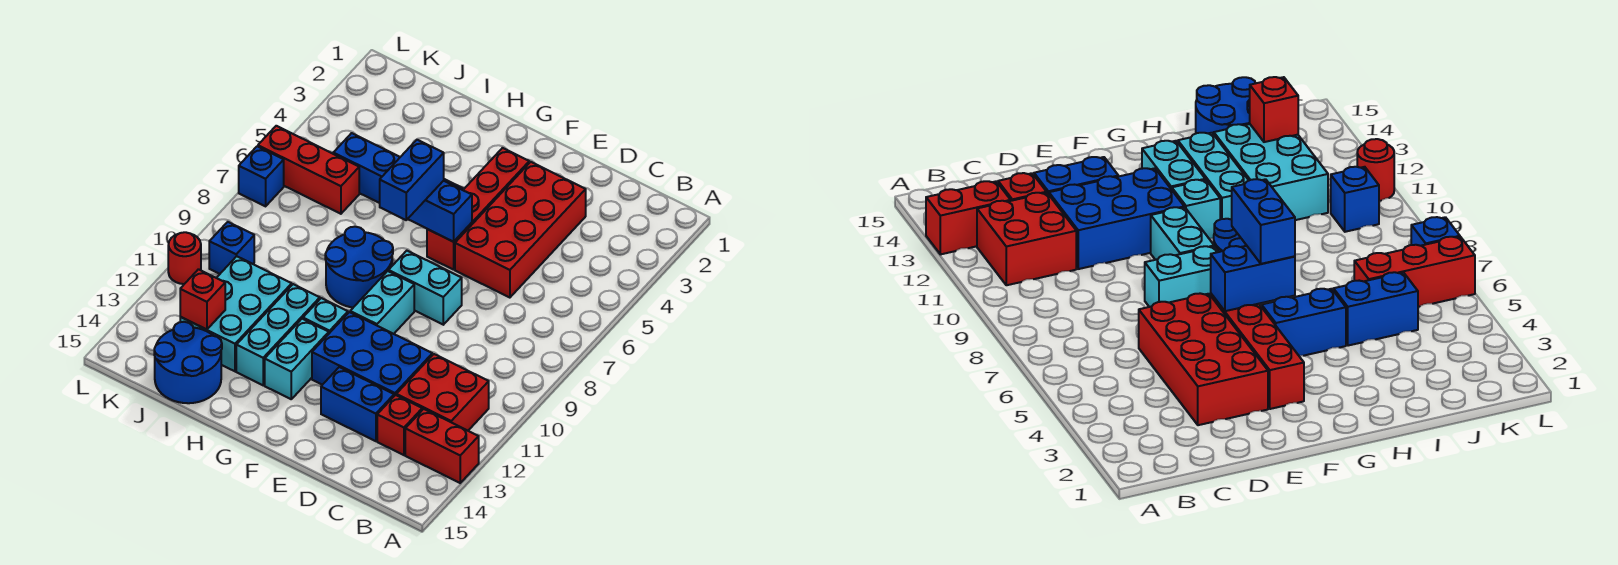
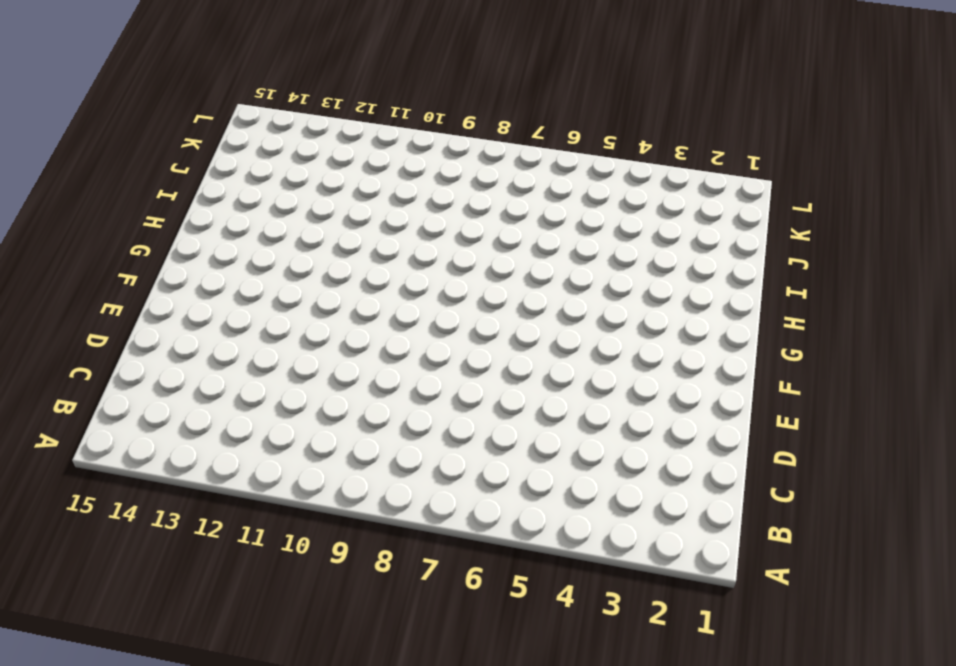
none -> red brick A13:B13 level 1
none -> red brick B11:C12 level 1
none -> red brick C13 level 1

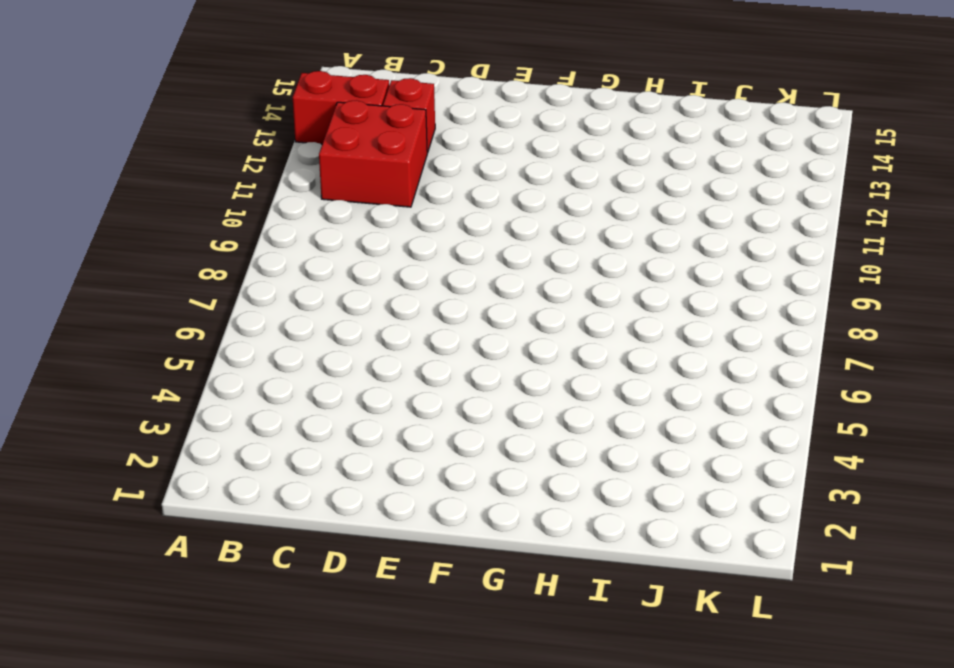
none -> red brick D3:E6 level 1
none -> blue brick D11:F12 level 1
none -> blue brick D13:E13 level 1

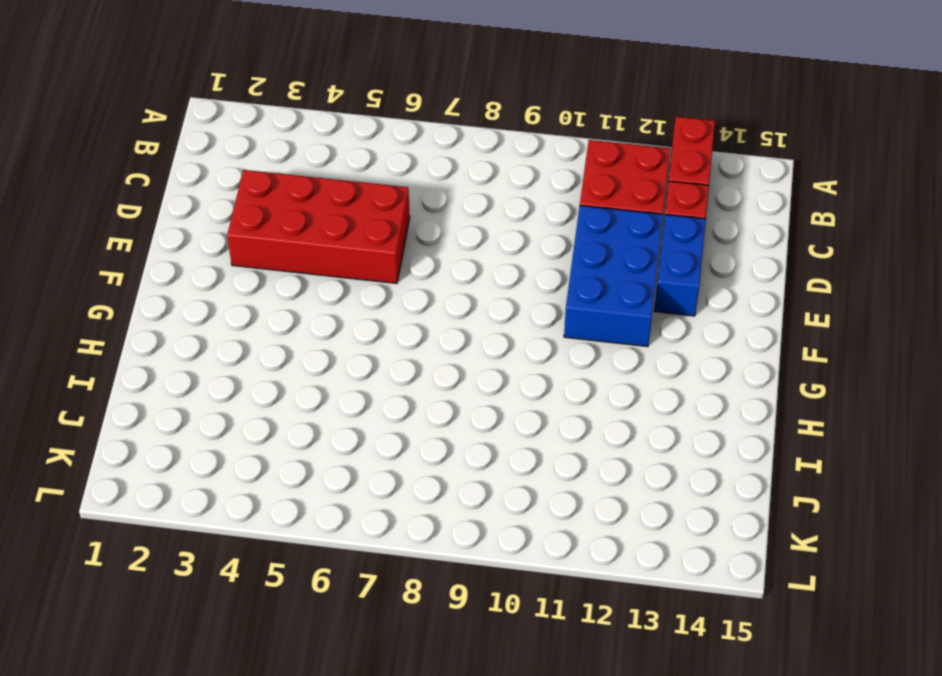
none -> cyan brick E8:F8 level 1
none -> red brick F3:F6 level 1
none -> cyan brick F9:F10 level 1

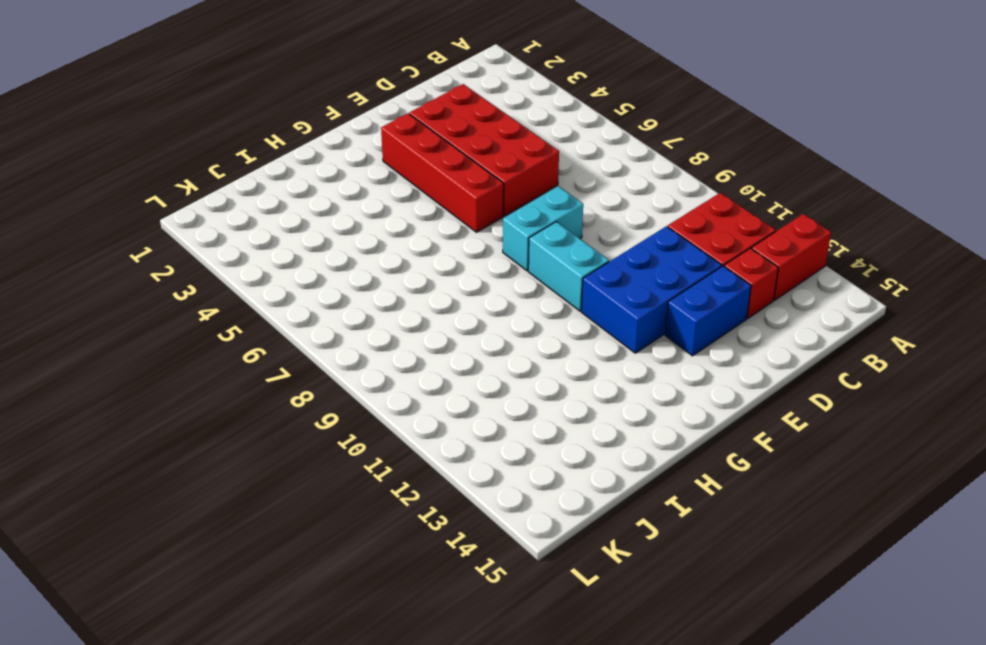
none -> blue brick G5:H5 level 1
none -> blue round brick G8:H9 level 1
none -> cyan brick G11 level 1

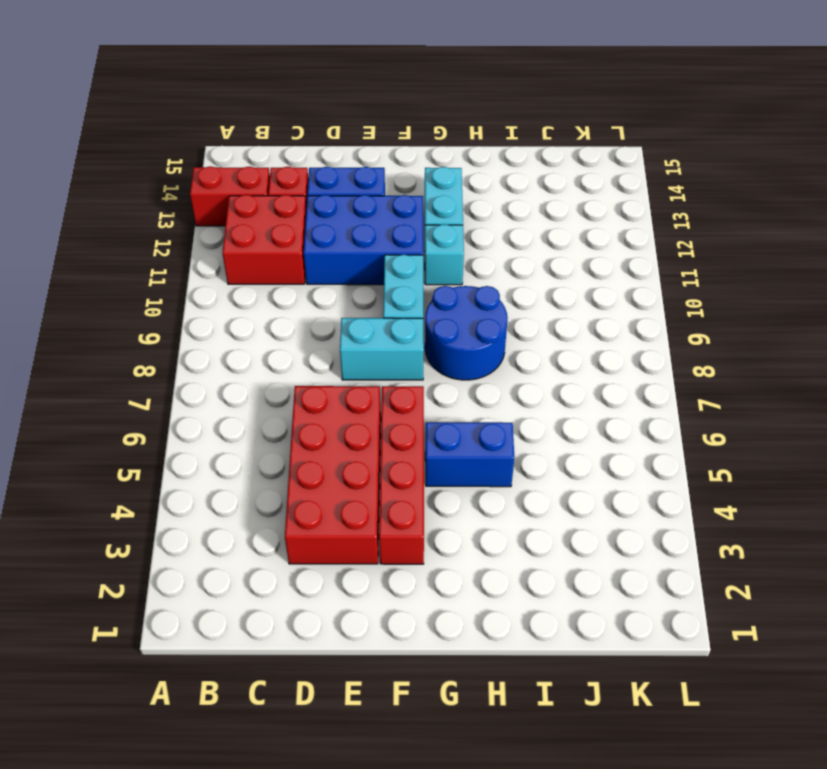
none -> cyan brick H11:H13 level 1
none -> blue brick I5:J5 level 1
none -> cyan brick I11:J13 level 1

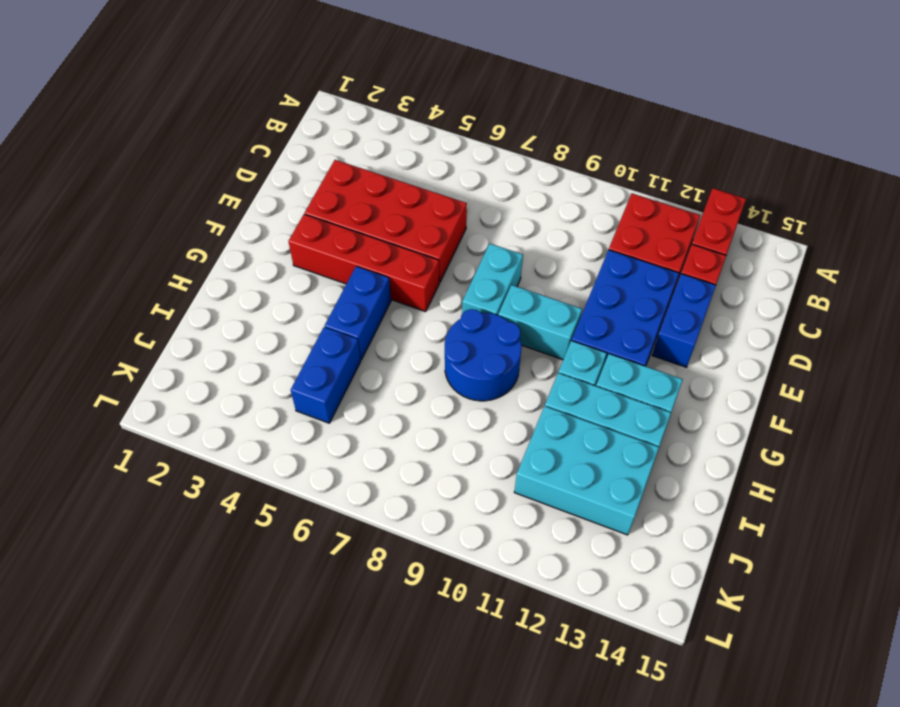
none -> blue round brick I14:J15 level 1
none -> red brick J6:L6 level 1
none -> blue brick K10 level 1

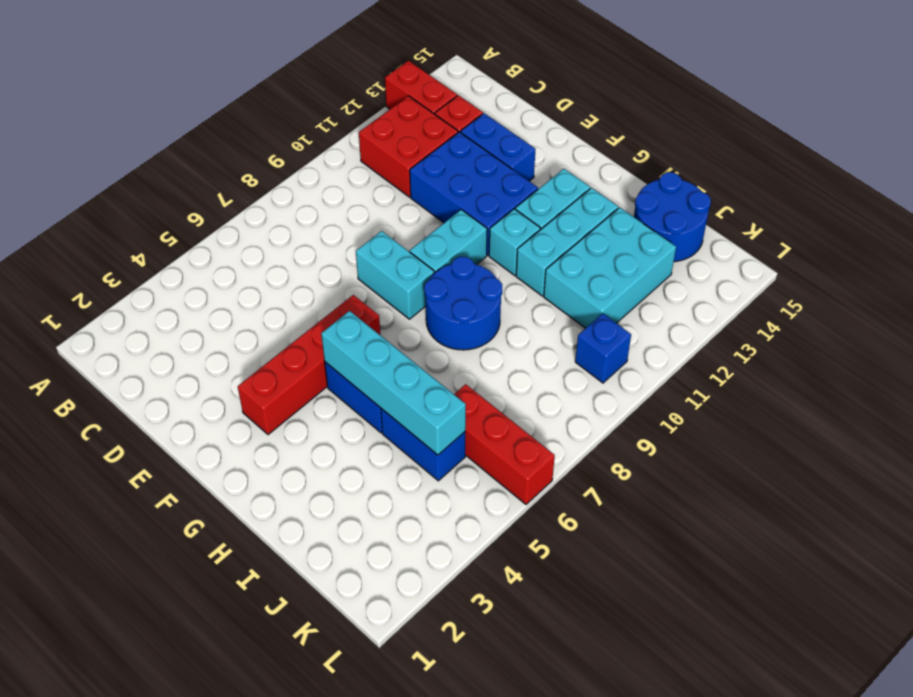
cyan brick G5:J5 level 2 -> none
none -> red brick D3:E6 level 1
none -> blue brick L7 level 1
none -> red round brick L11 level 1

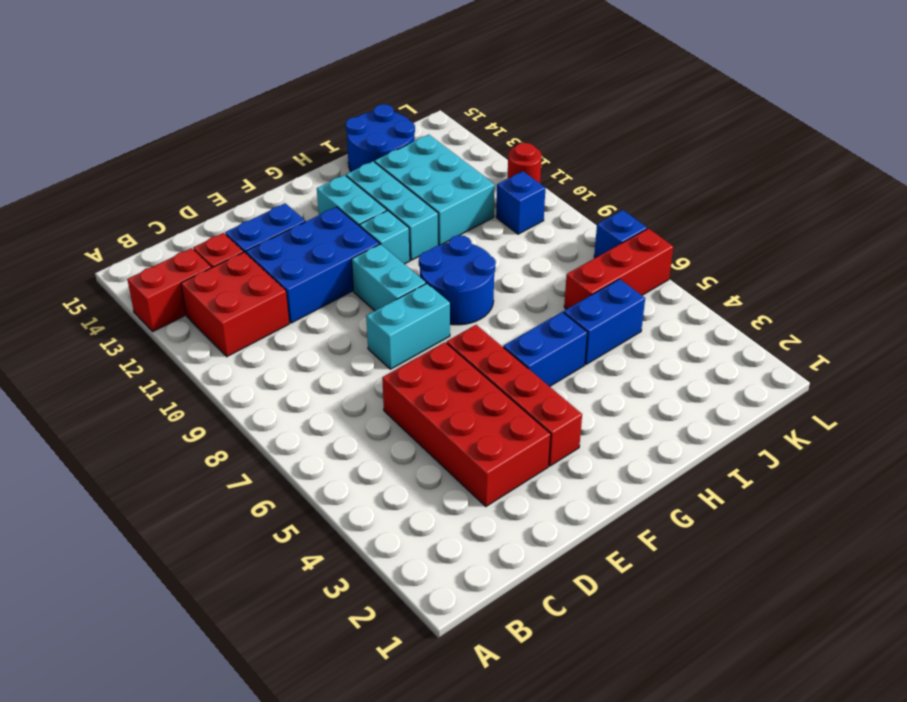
none -> blue brick F6:G6 level 2
none -> red brick J13 level 2
none -> blue brick G6:G7 level 3

